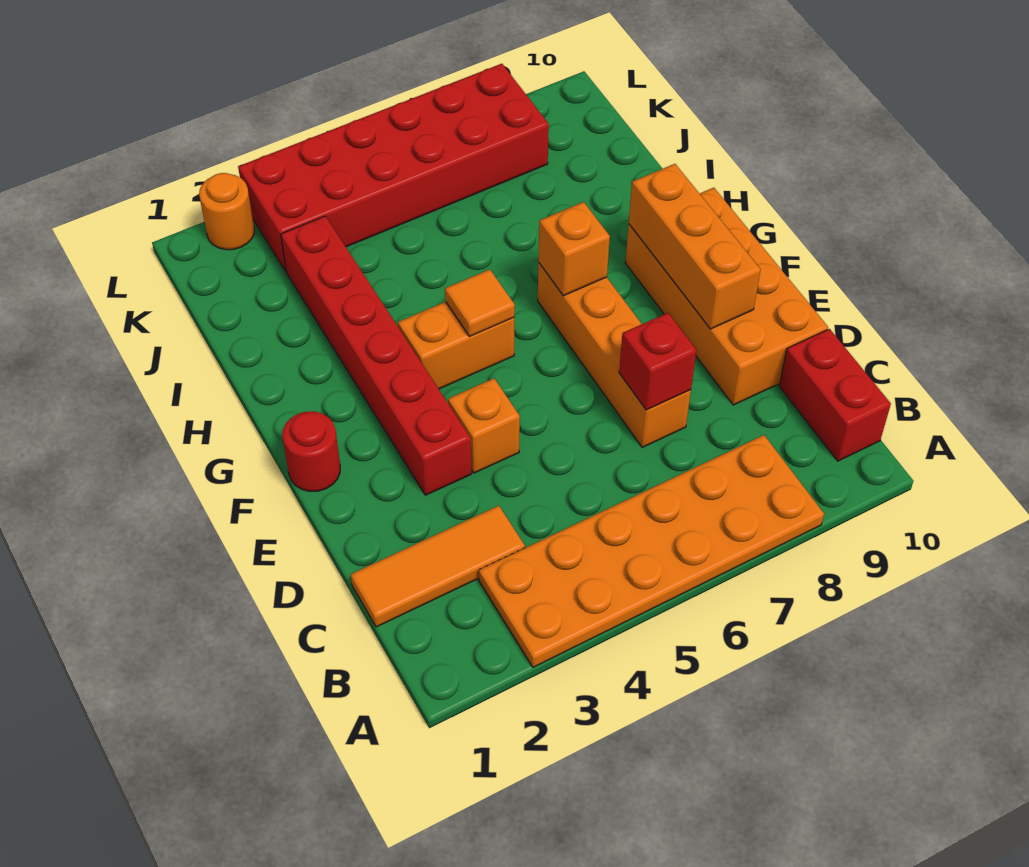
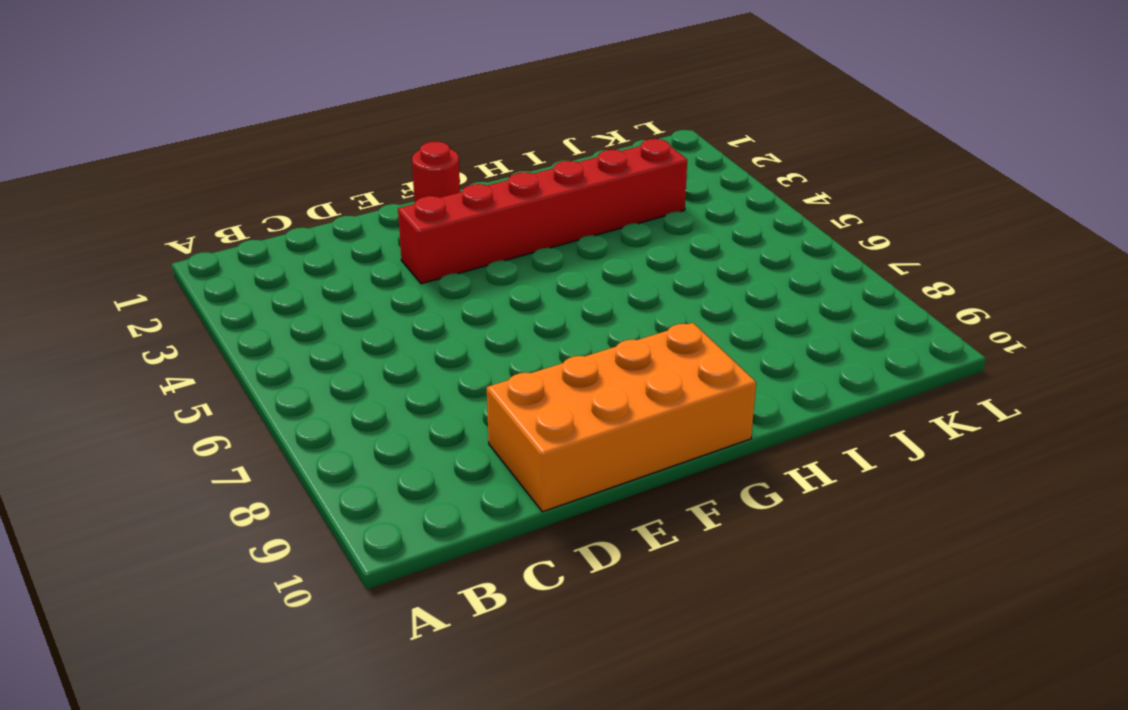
none -> orange plate A3:B8 level 1
none -> red brick B10:C10 level 1
none -> orange tile C1:C3 level 1

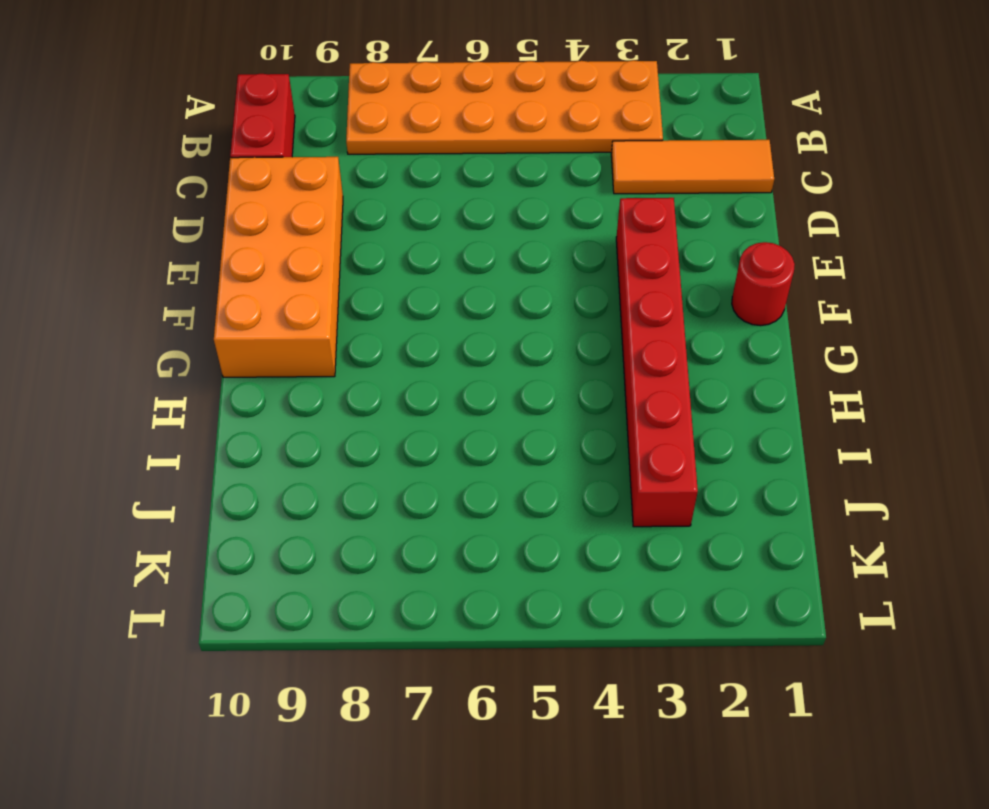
none -> orange brick D7:G7 level 1
none -> orange brick E4 level 1
none -> orange brick G4:G5 level 1

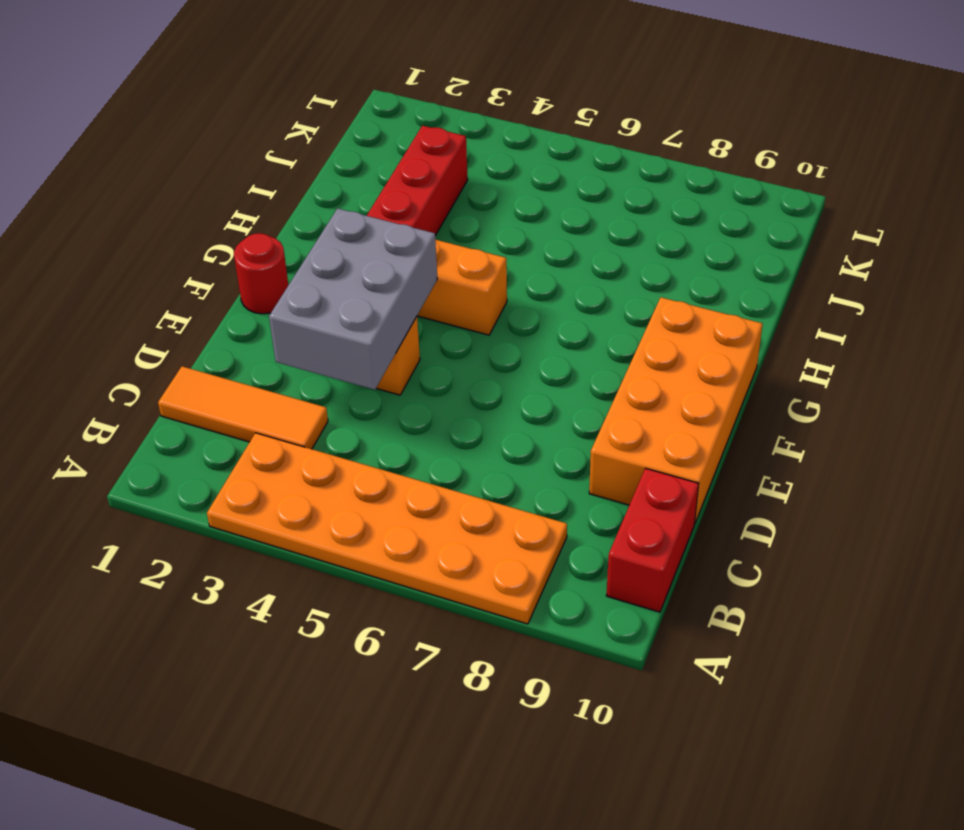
grey brick D3:F4 level 2 -> none
none -> orange brick D7:G7 level 1
none -> red brick K3:L8 level 1
none -> orange round brick L2 level 1

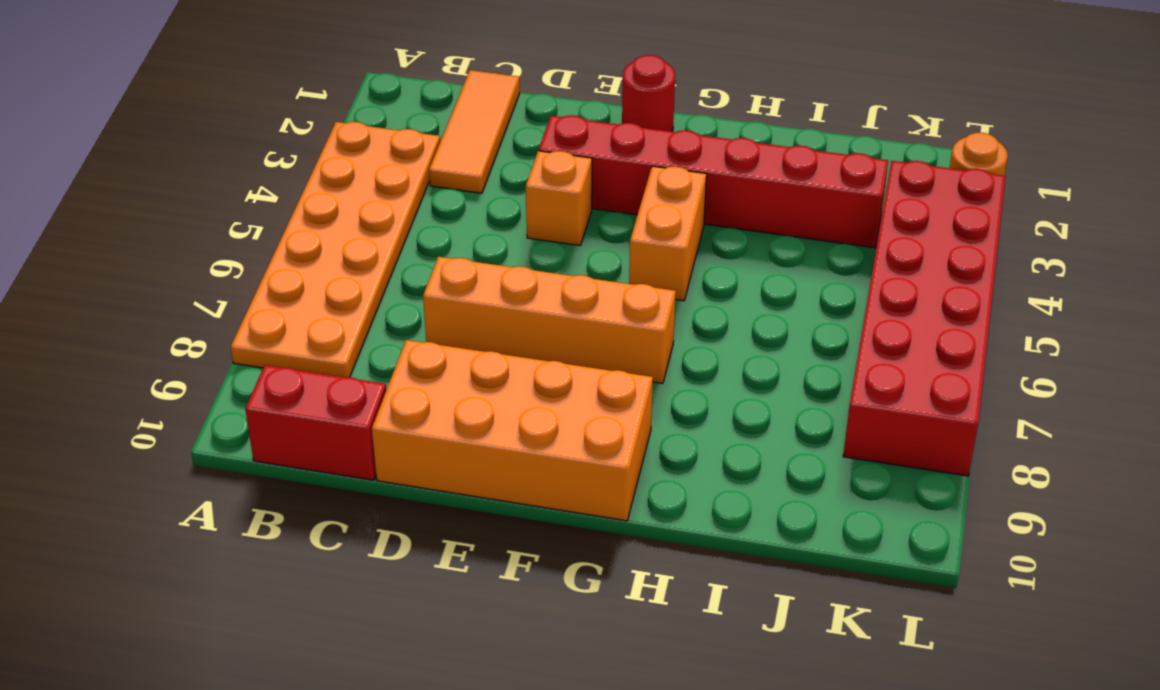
none -> red brick D7 level 2
none -> orange brick E9:G9 level 2
none -> orange tile G5 level 2

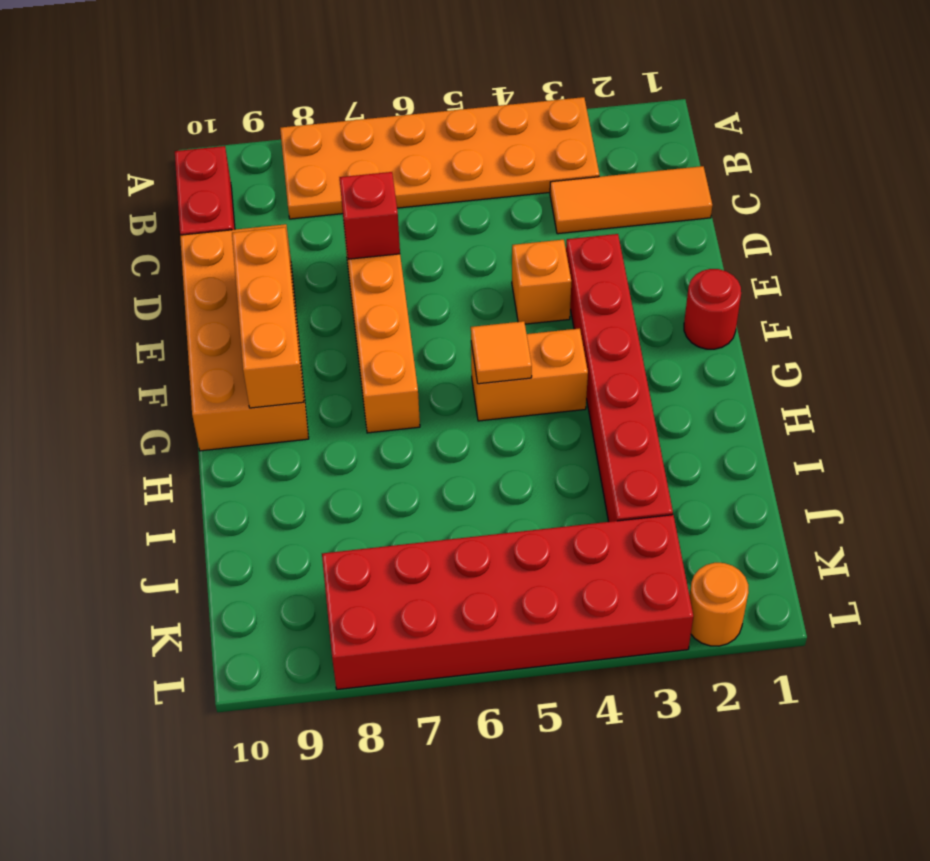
none -> orange brick G7 level 2

